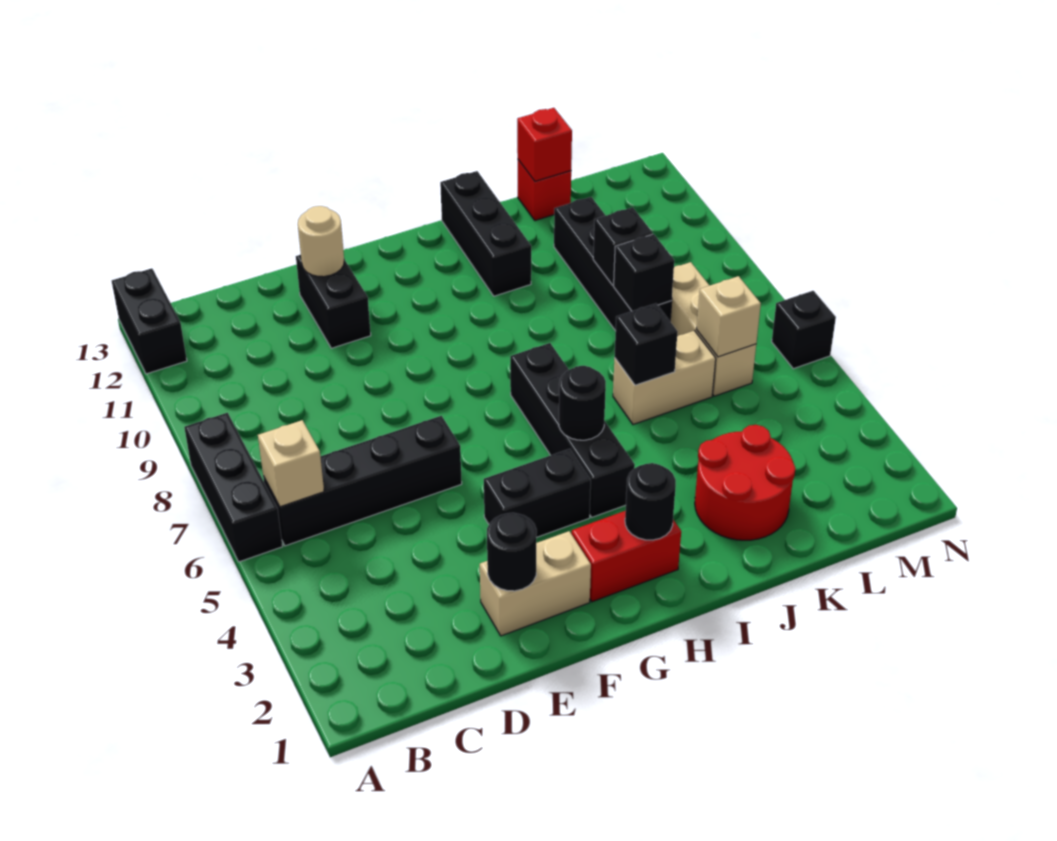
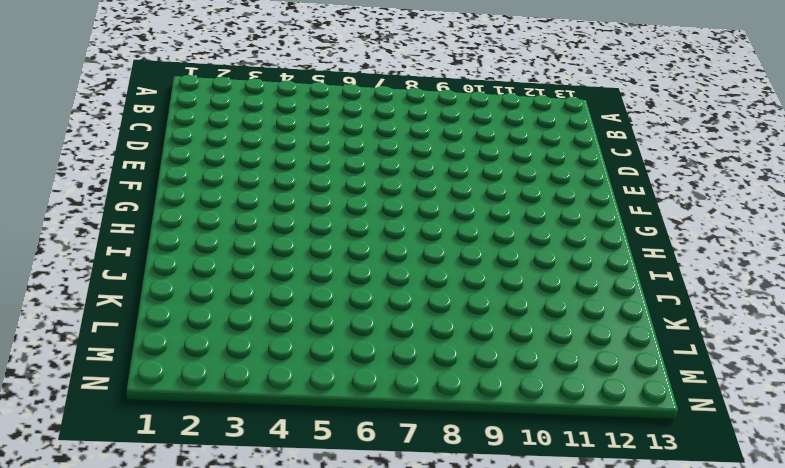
none -> black brick A6:A8 level 1
none -> black brick A12:A13 level 1
none -> black brick B6:E6 level 1

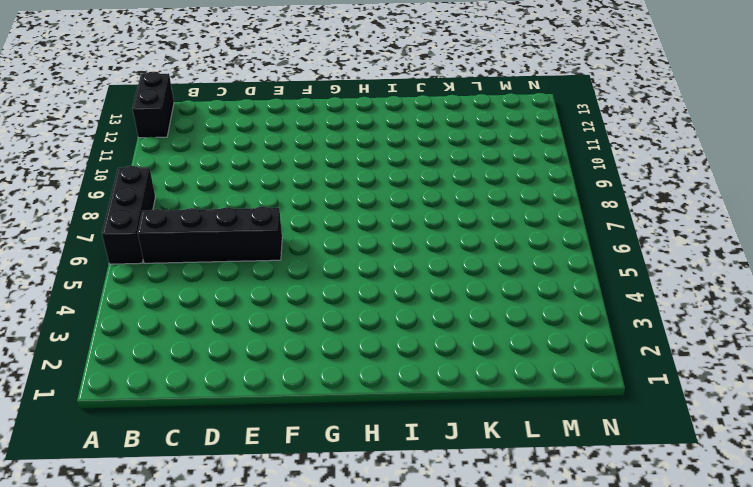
none -> tan brick E2:F2 level 1
none -> black brick E11:E12 level 1
none -> black brick F4:G4 level 1

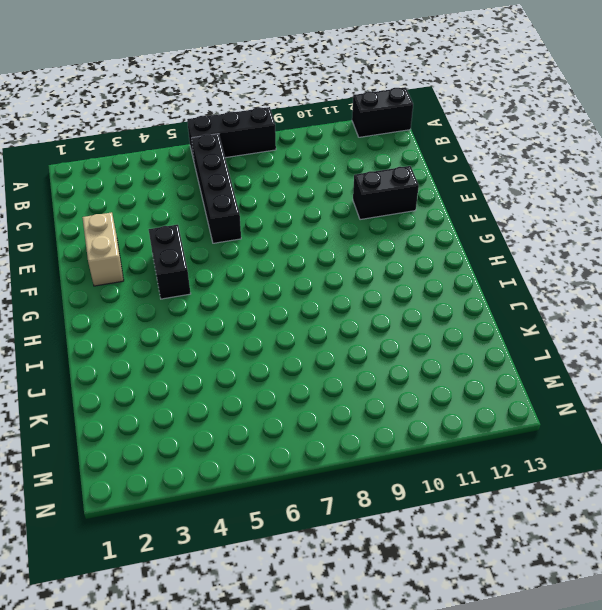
none -> red brick G2:H2 level 1
none -> black brick H4:H7 level 1
none -> black brick I11:I13 level 1

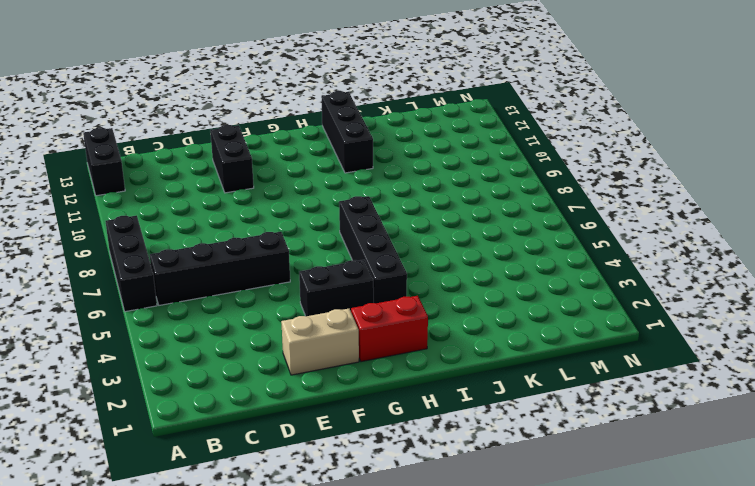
none -> red round brick J2:K3 level 1
none -> tan brick J6:K6 level 1
none -> black brick K8:K11 level 1

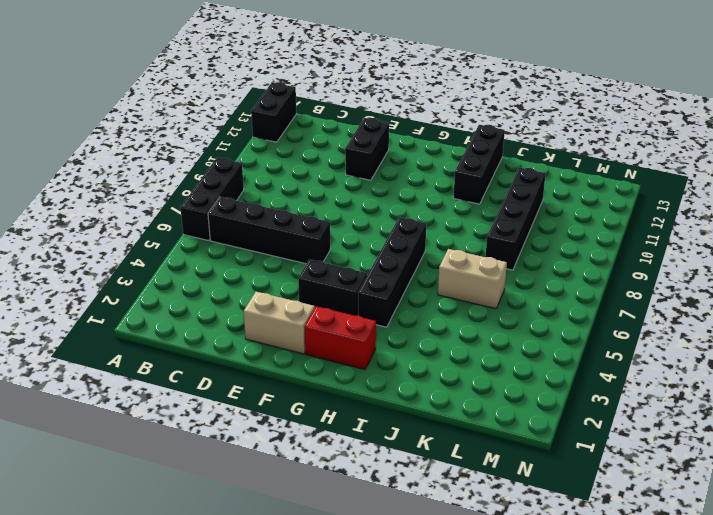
none -> red round brick J2:K3 level 1
none -> red brick K13 level 1
none -> tan brick L6:L8 level 1

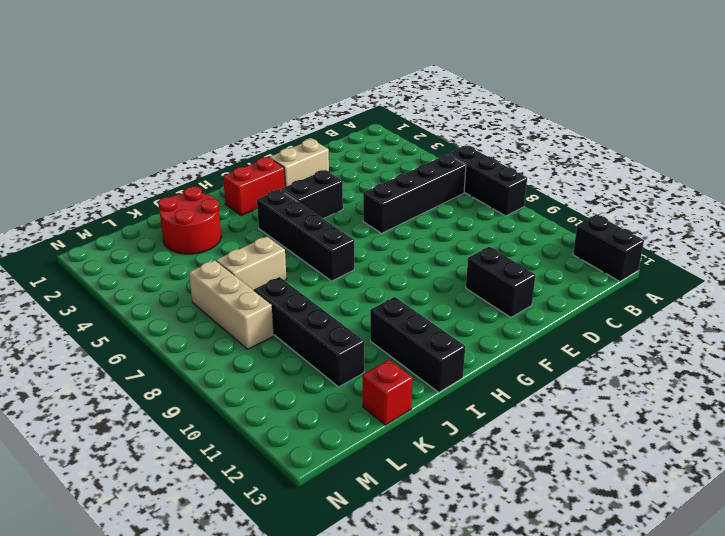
none -> black brick N6 level 1
none -> tan brick B6 level 2
none -> black round brick E2 level 2

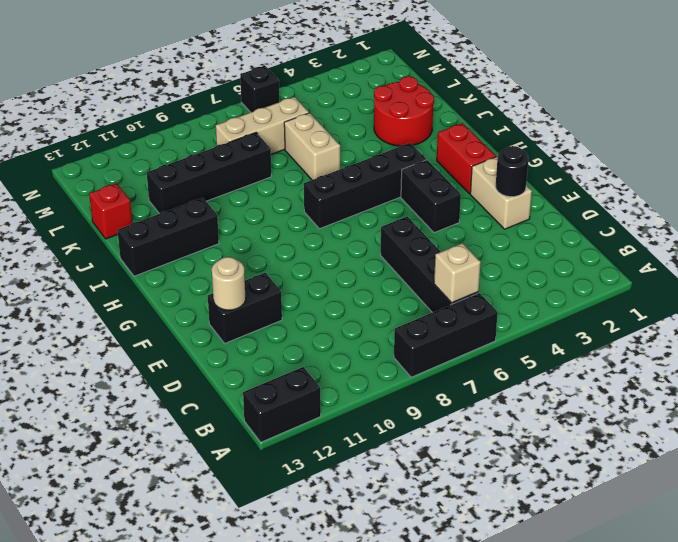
none -> black round brick H2 level 2
none -> black round brick H5 level 2
none -> black brick J6 level 2

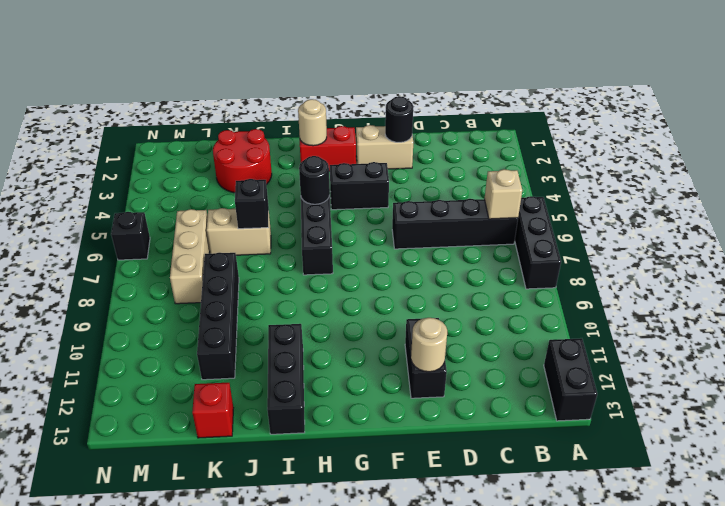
tan round brick H2 level 2 -> black round brick H2 level 2
none -> black brick K8 level 2
none -> black brick K9 level 2
none -> red brick K13 level 2

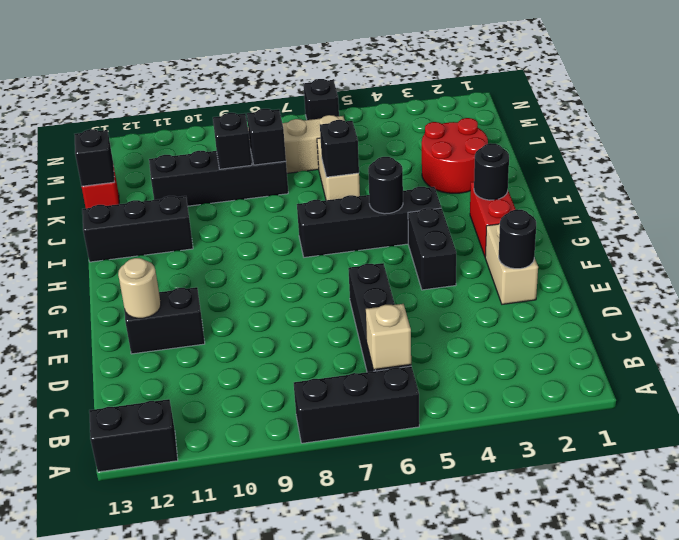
black brick K13 level 2 -> red brick K13 level 2
none -> tan brick L6 level 2

